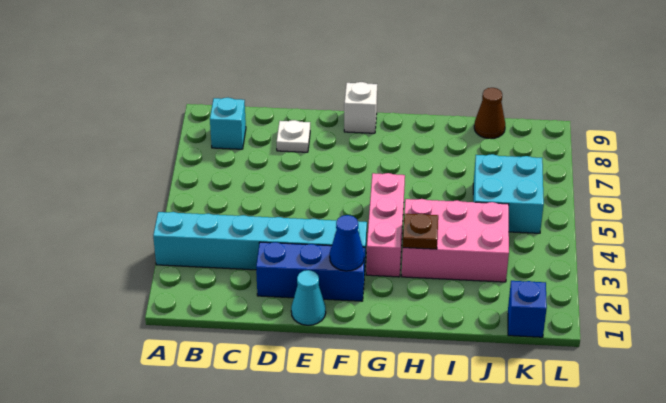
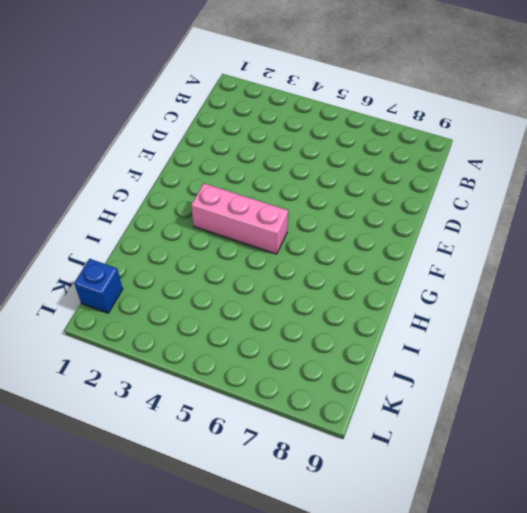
none -> cyan brick A3:F3 level 1
none -> cyan brick B8 level 1
none -> blue brick D2:F2 level 1

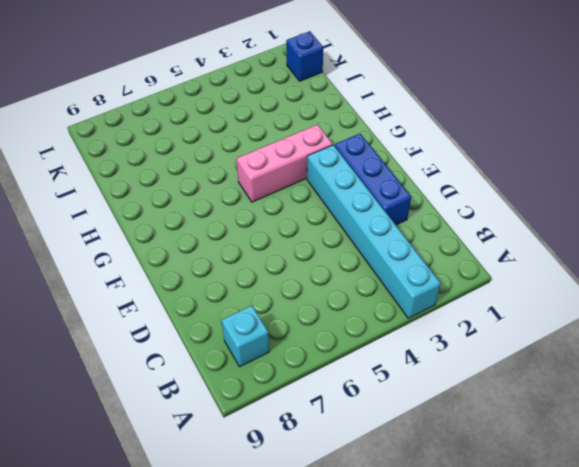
none -> white plate D8 level 1
none -> cyan cone E1 level 1
none -> white brick F9 level 1

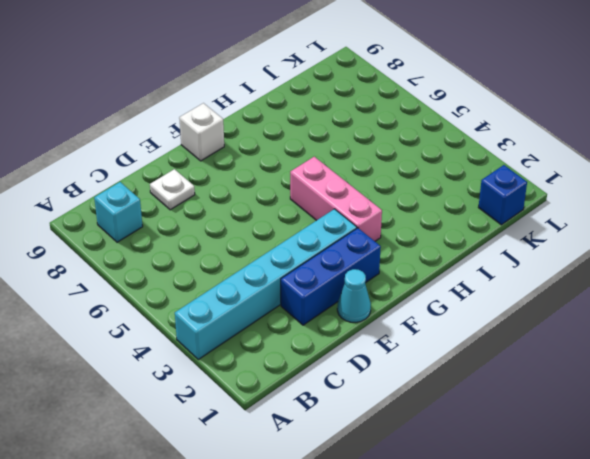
none -> pink brick H3:J4 level 1
none -> cyan brick J5:K6 level 1
none -> brown cone J9 level 1

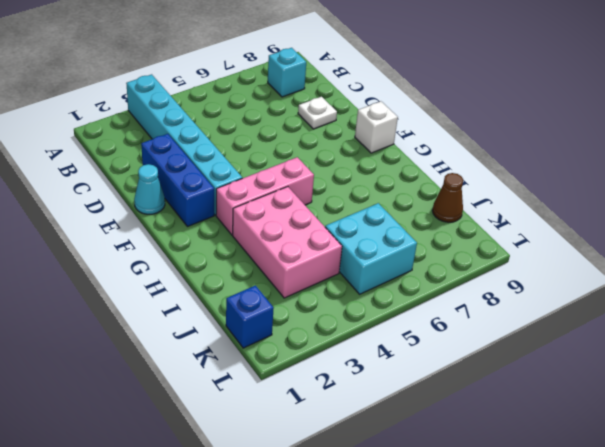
none -> blue cone F2 level 2
none -> brown plate H3 level 2

